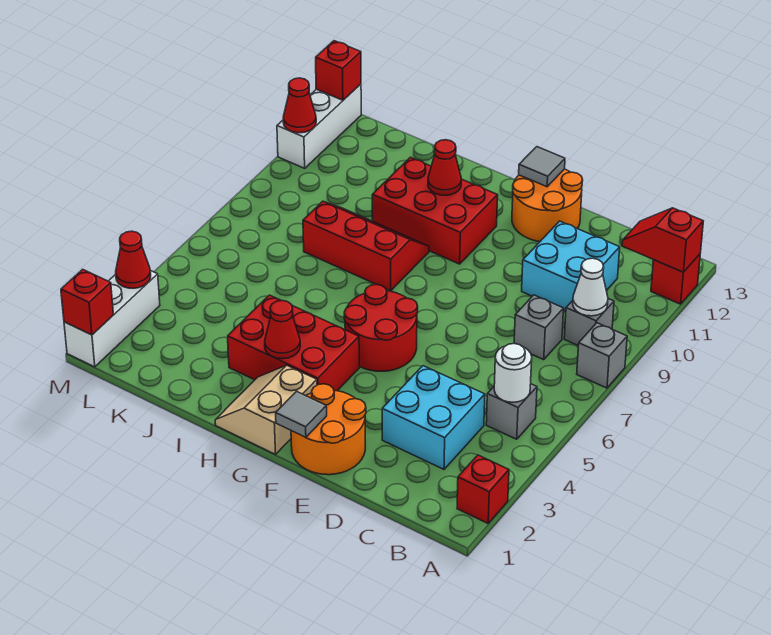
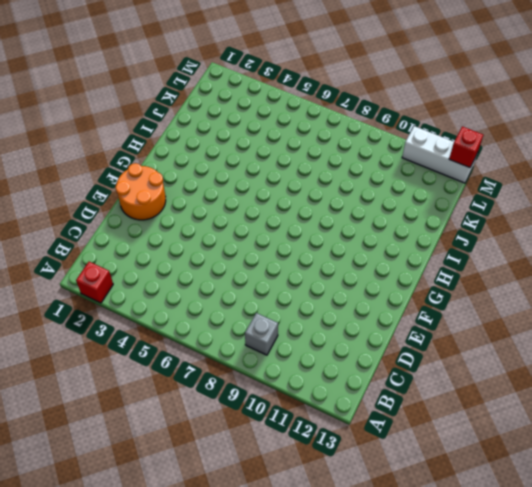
none -> grey brick A8 level 1
none -> red brick A12 level 1
none -> grey brick B5 level 1

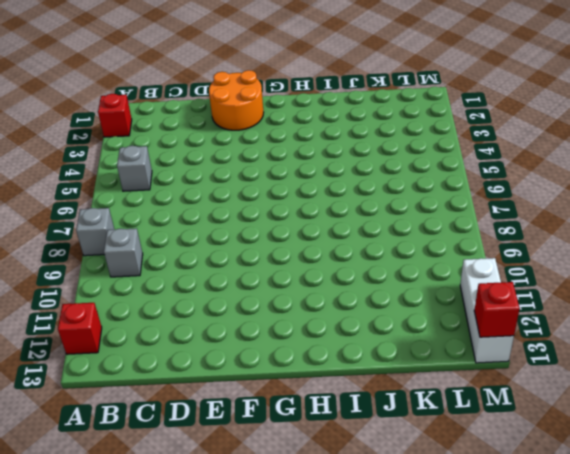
none -> cyan brick C3:D4 level 1
none -> grey brick C8 level 1
none -> cyan brick C10:D11 level 1

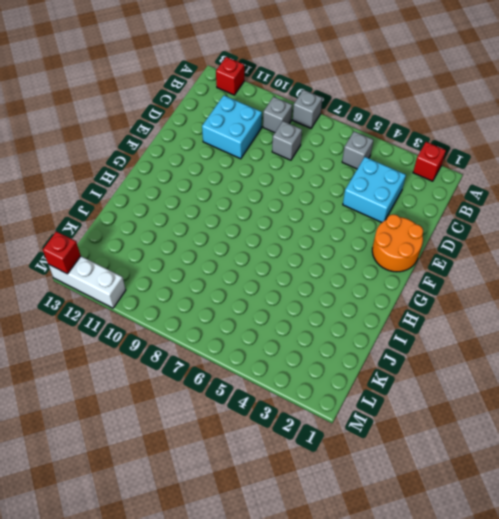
none -> orange round brick E12:F13 level 1
none -> red round brick F5:G6 level 1
none -> tan slope G1:H2 level 1 top G

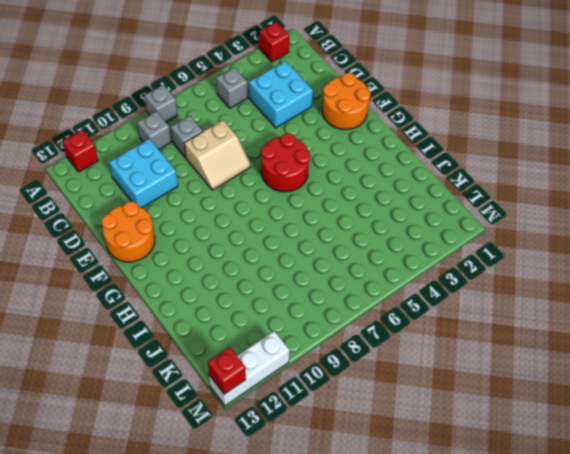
tan slope D7:E8 level 1 top D -> tan slope G1:H2 level 1 top G
none -> red brick G3:I4 level 1
none -> red brick G10:I11 level 1
none -> red slope H8:J9 level 1 top 8

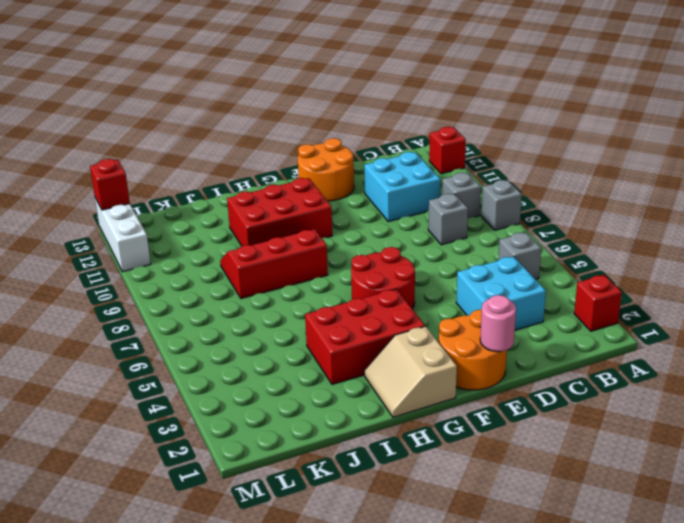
pink round brick E1 level 2 -> none
none -> white brick M1:M3 level 1
none -> red slope A12:B12 level 2 top A
none -> white round brick B5 level 2

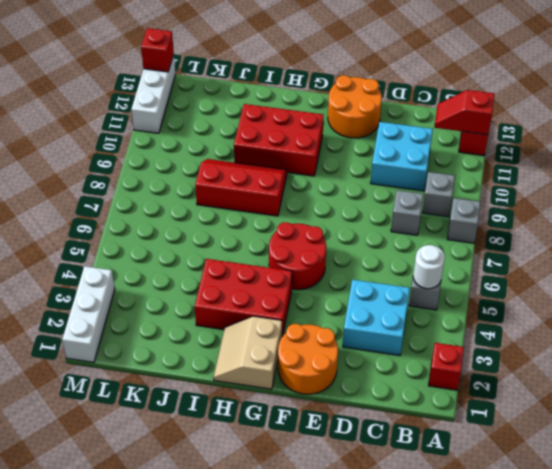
none -> white cone B9 level 2
none -> grey tile F1 level 2
none -> grey tile F13 level 2

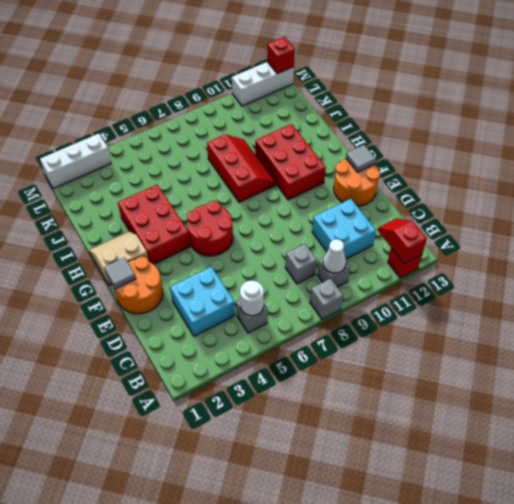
none -> red brick A2 level 1
none -> red cone H3 level 2
none -> red cone H11 level 2

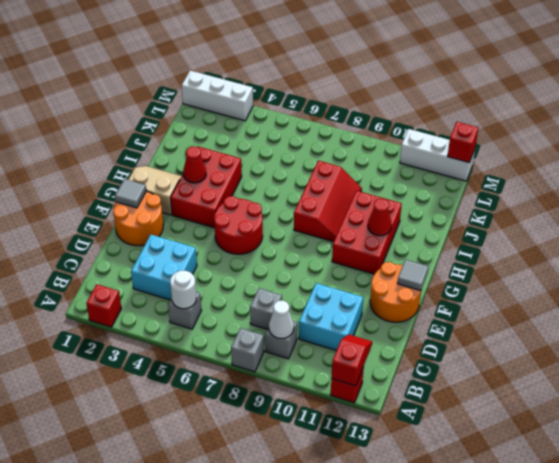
none -> red brick M1 level 2
none -> red cone M3 level 2
none -> red cone M11 level 2

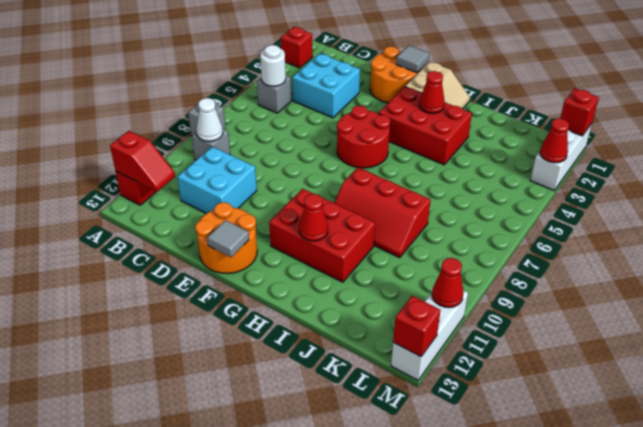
none -> grey brick C8 level 1

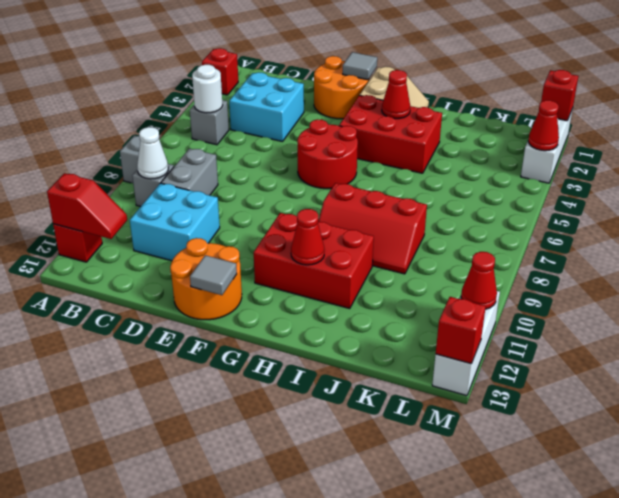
grey brick C8:C9 level 1 -> grey brick C8 level 1

